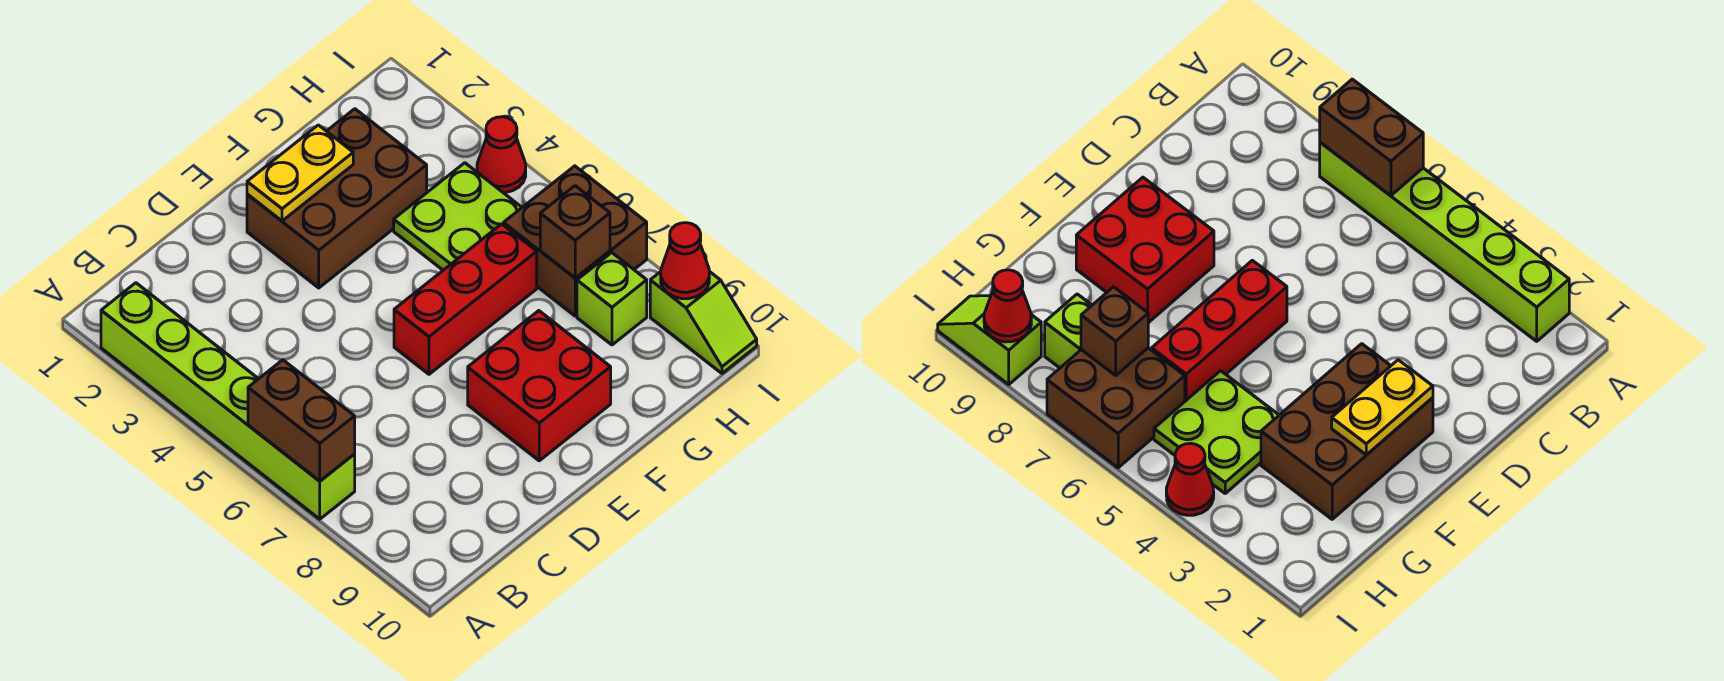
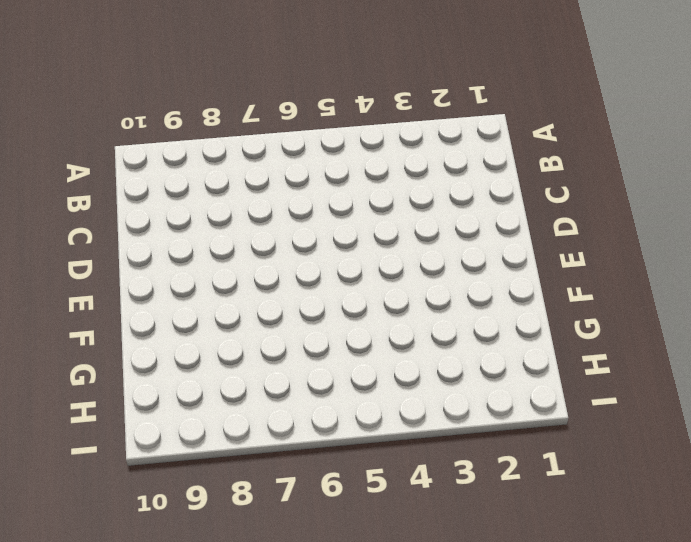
none -> lime brick A2:A7 level 1
none -> brown brick E2:G3 level 1
none -> red brick E6:G6 level 1

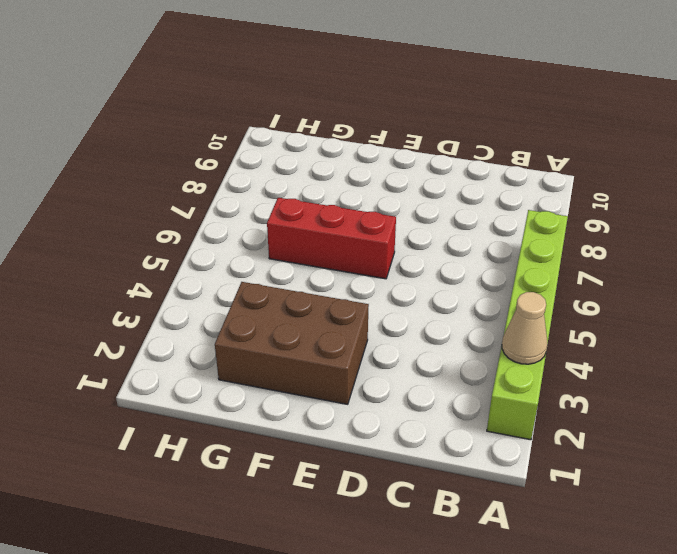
tan cone A3 level 2 -> none
none -> red brick E8:F9 level 1
none -> lime plate G4:H5 level 1
none -> brown brick H6:I7 level 1

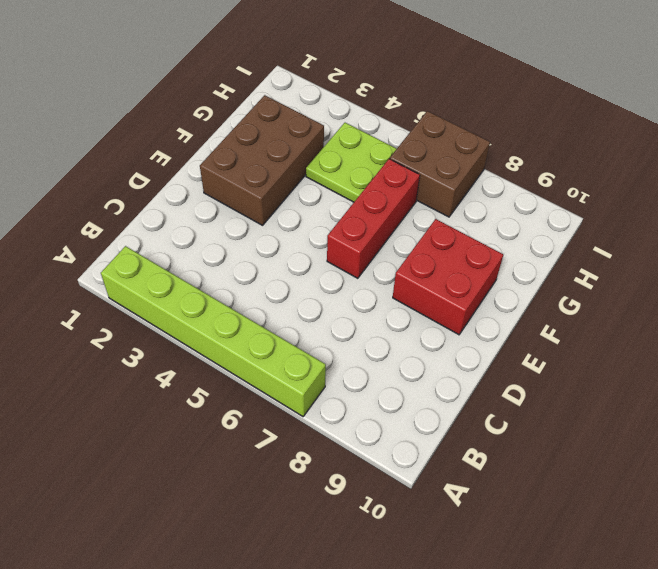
none -> lime brick H8 level 1
none -> red cone I4 level 1
none -> lime slope I9:I10 level 1 top 9

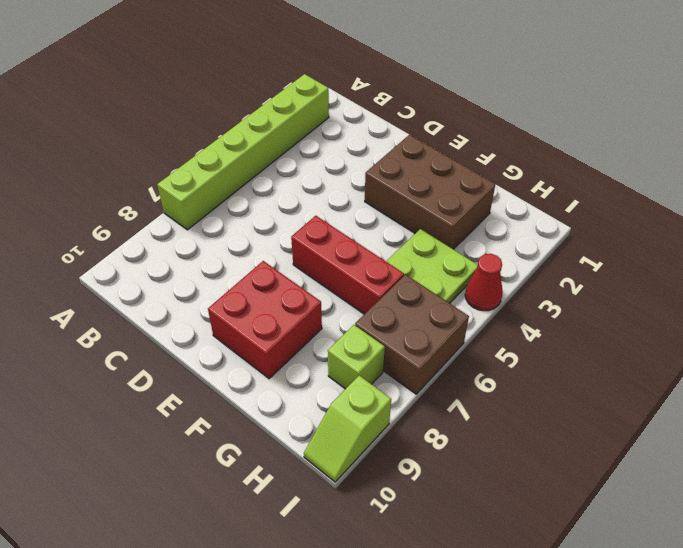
none -> brown brick A6:A7 level 2
none -> yellow plate E2:F2 level 2
none -> brown brick H7 level 2

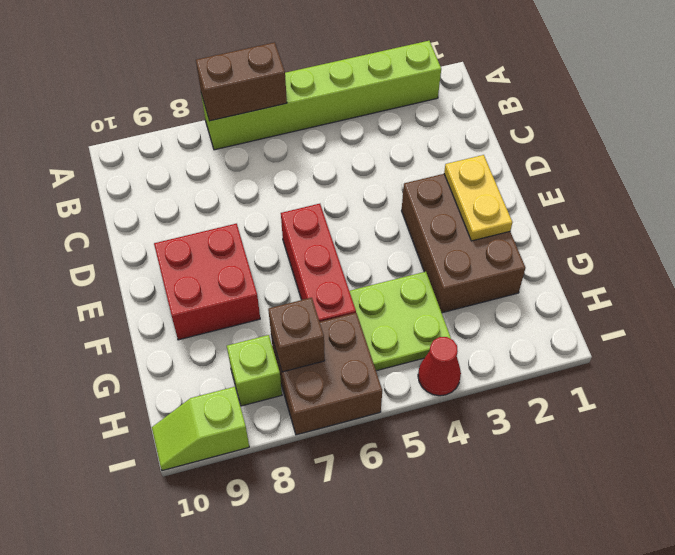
none -> red cone I9 level 2

